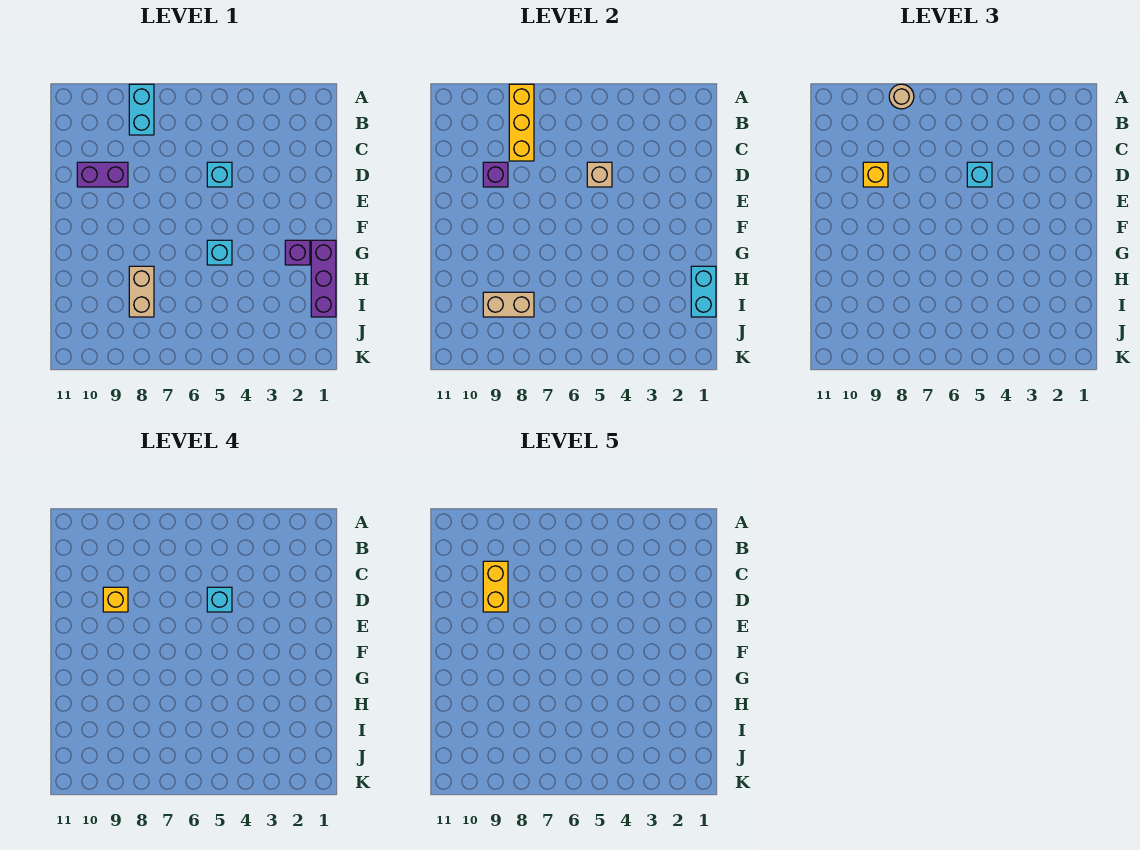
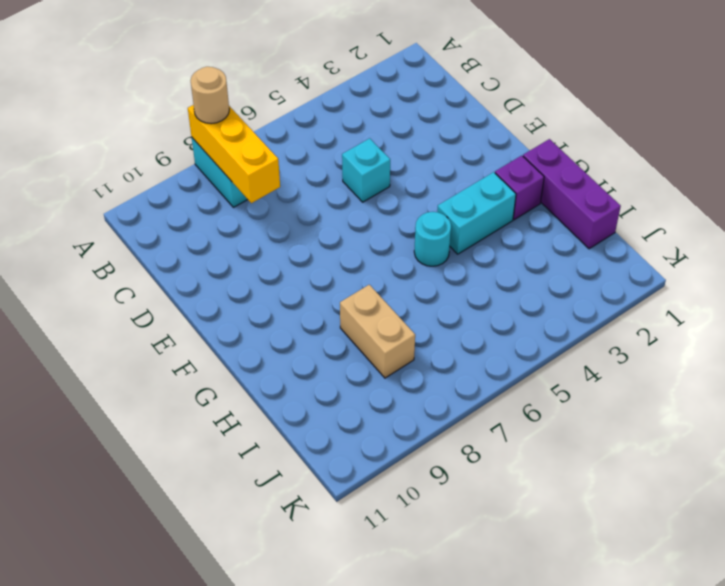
cyan brick G3:G4 level 1 -> cyan brick H1:I1 level 2
cyan round brick G5 level 1 -> cyan brick G5 level 1
none -> purple brick D9:D10 level 1
none -> tan brick D5 level 2
none -> purple brick D9 level 2

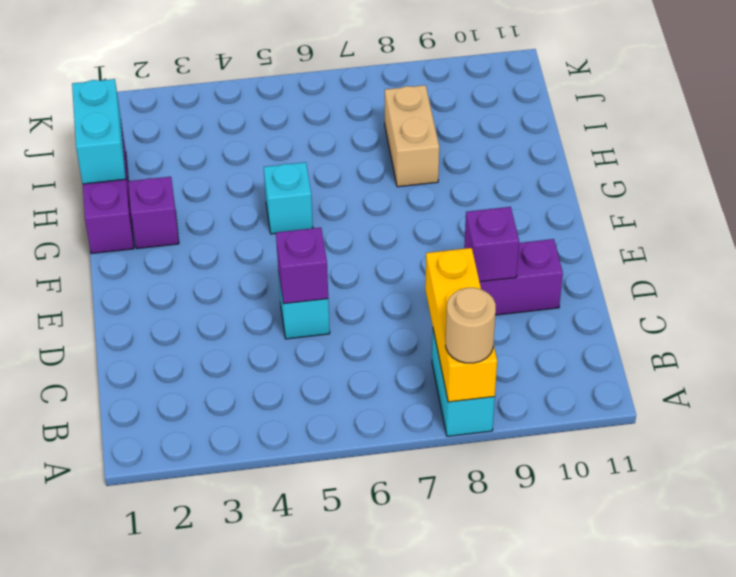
purple brick D5 level 2 -> tan brick D5 level 2
none -> tan brick I8:I9 level 2
none -> cyan brick D5 level 3
none -> yellow brick D9 level 3

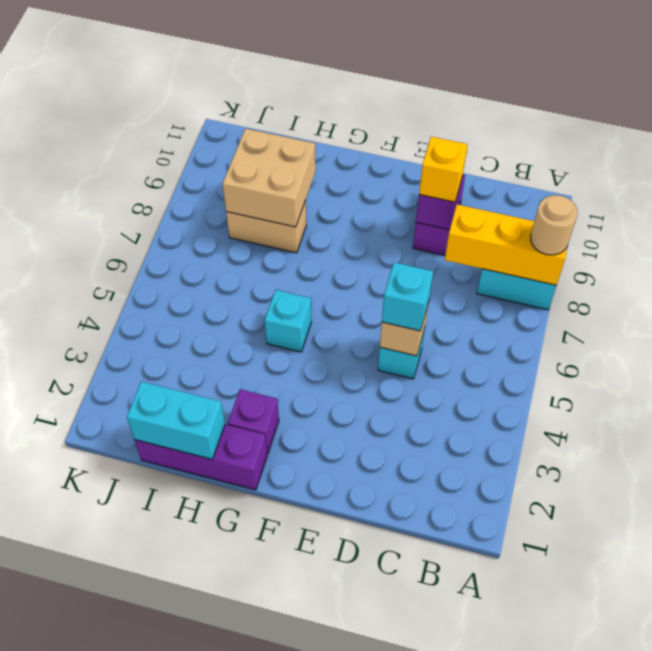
tan brick H8:I9 level 2 -> tan brick I8:I9 level 2
none -> cyan brick D5 level 4
none -> yellow brick D9 level 4
none -> yellow brick C9:D9 level 5

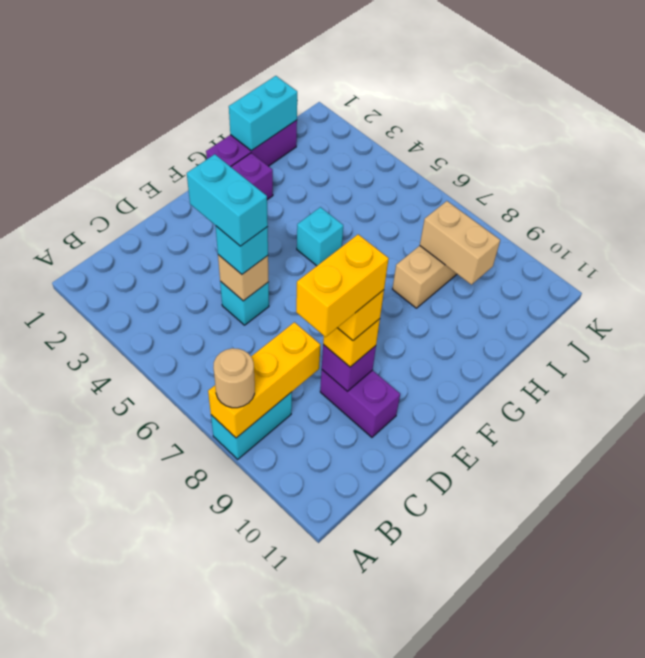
cyan brick D4:D5 level 4 -> cyan brick D5 level 4

